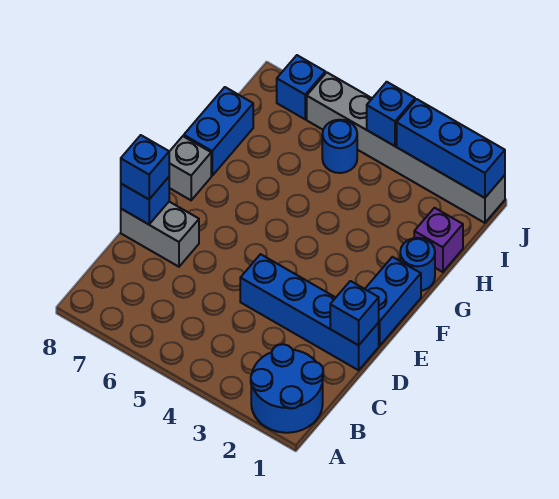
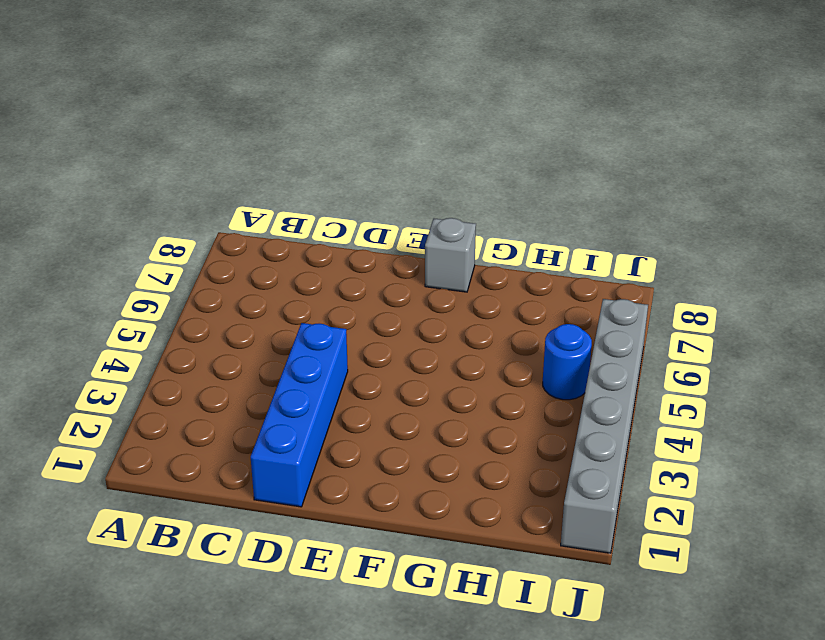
none -> blue round brick A1:B2 level 1
none -> grey brick D7:D8 level 1
none -> blue brick E1:F1 level 1

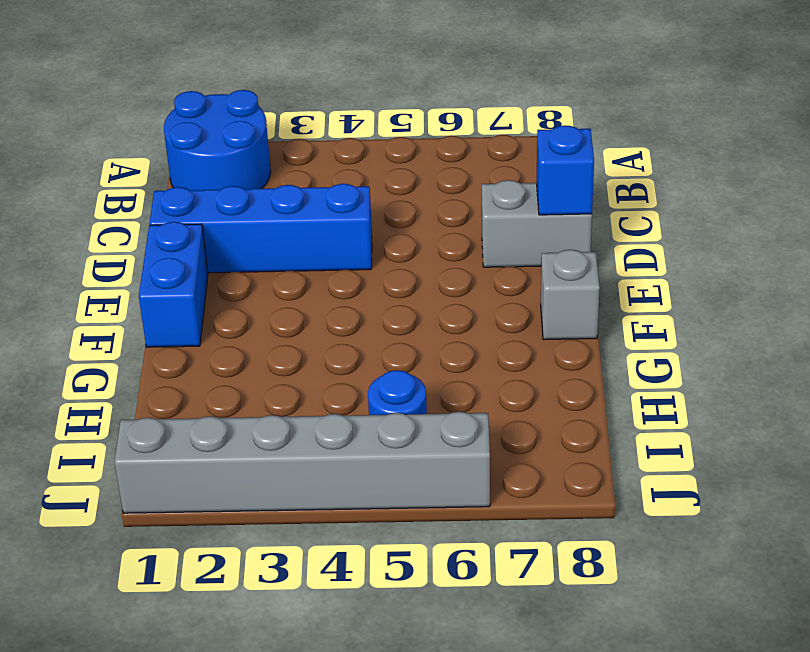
none -> blue round brick G1 level 1
none -> blue brick G8:H8 level 1
none -> purple brick H1 level 1

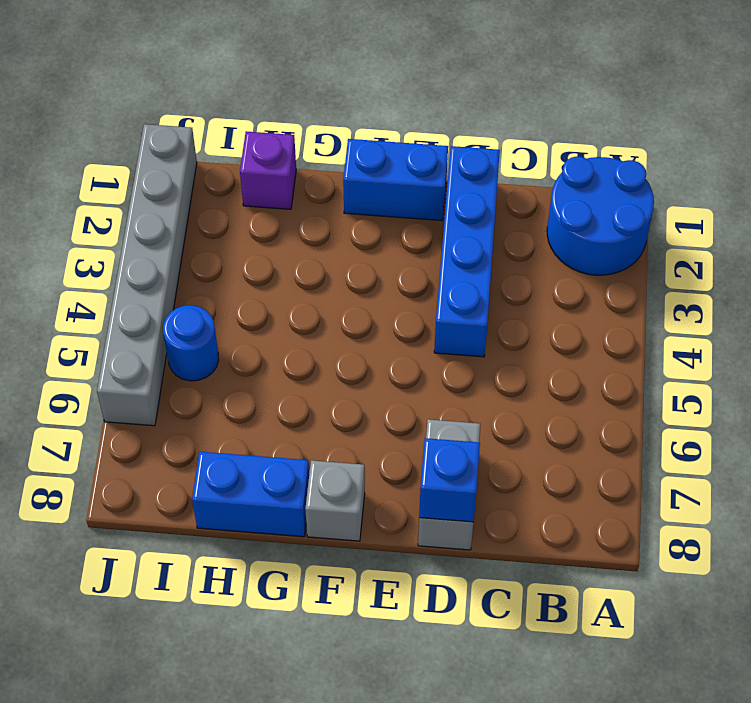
none -> blue round brick G1 level 1
none -> blue brick J7 level 1
none -> blue brick D1 level 2

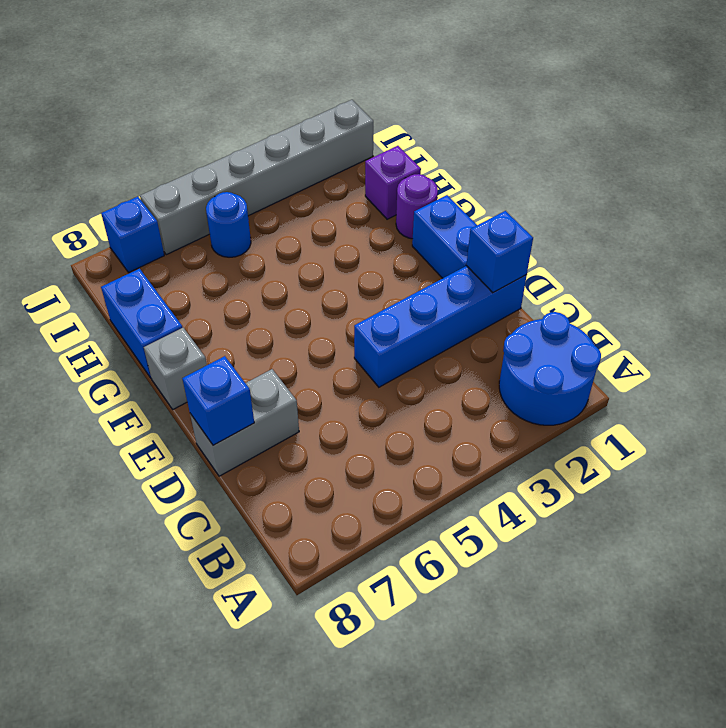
purple round brick G1 level 1 -> blue round brick G1 level 1
none -> blue brick J1:J3 level 2
none -> blue brick J4 level 2
none -> blue brick D8 level 3

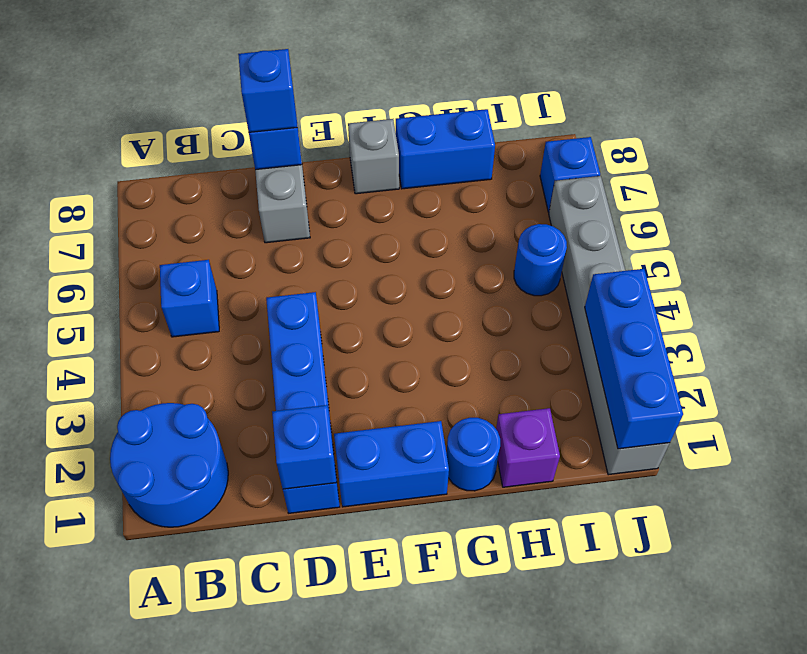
blue brick B5 level 1 -> blue brick J4 level 2

